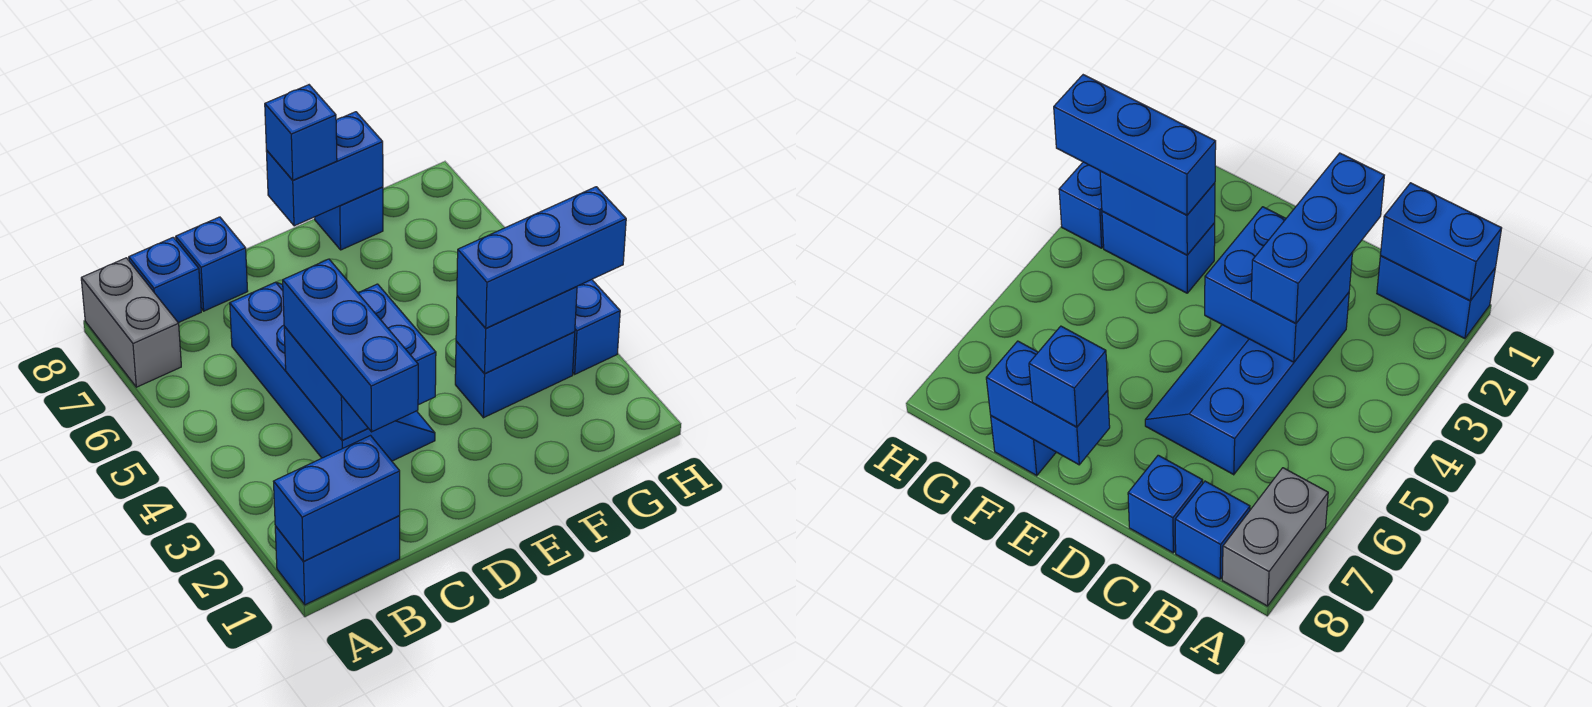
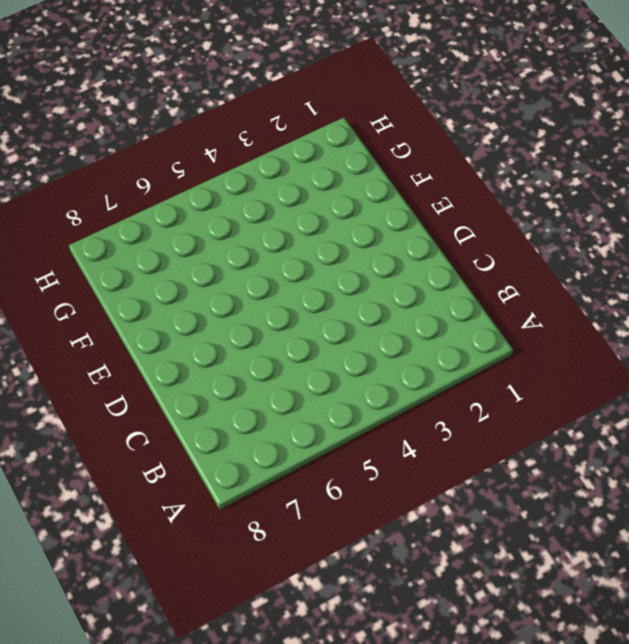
none -> blue brick A1:B1 level 1
none -> grey brick A7:A8 level 1
none -> blue brick B8 level 1

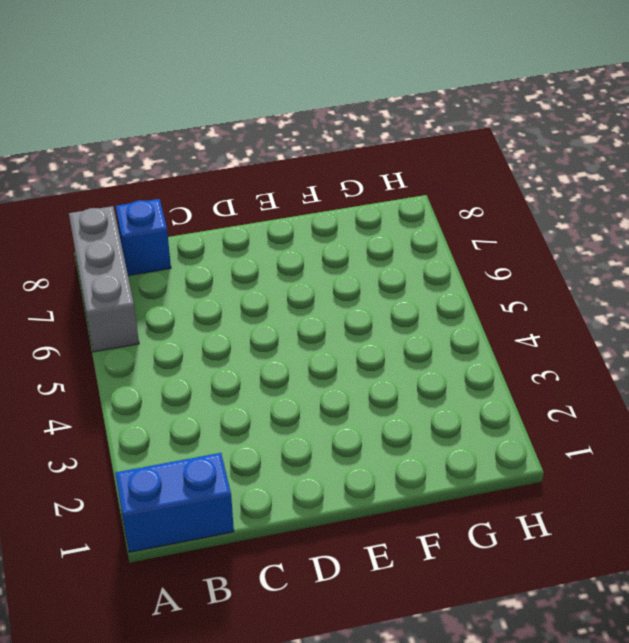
grey brick A6:A8 level 1 -> grey brick A7:A8 level 1
none -> blue slope C3:D6 level 1 top C
none -> blue brick C8 level 1
none -> blue brick F3:G3 level 1

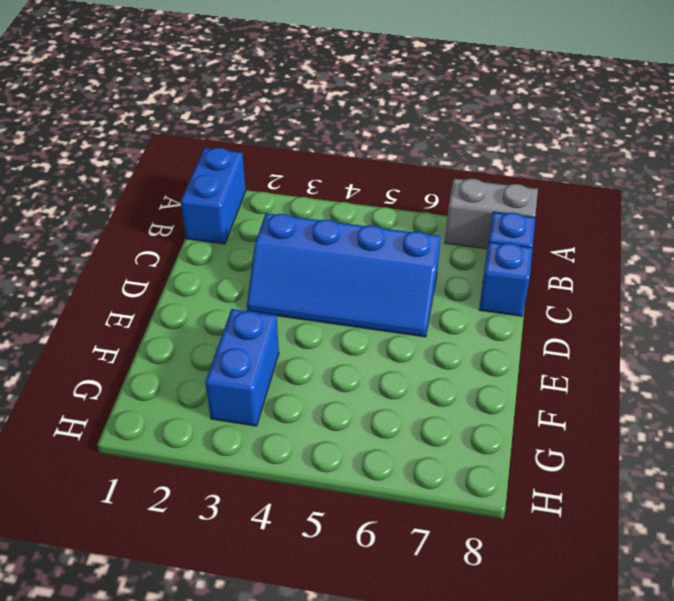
none -> blue brick F8 level 1
none -> blue brick H3 level 1
none -> blue brick A1:B1 level 2

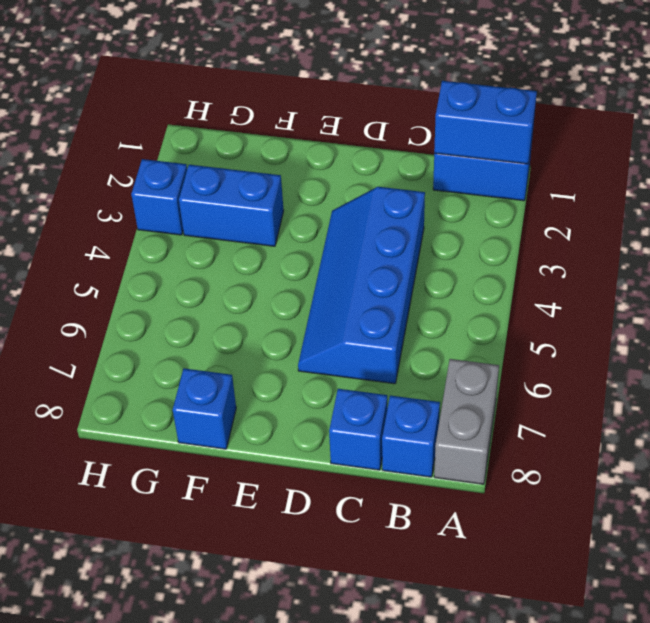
none -> blue brick C3:D4 level 2
none -> blue brick E8:F8 level 2
none -> blue brick F3:G3 level 2

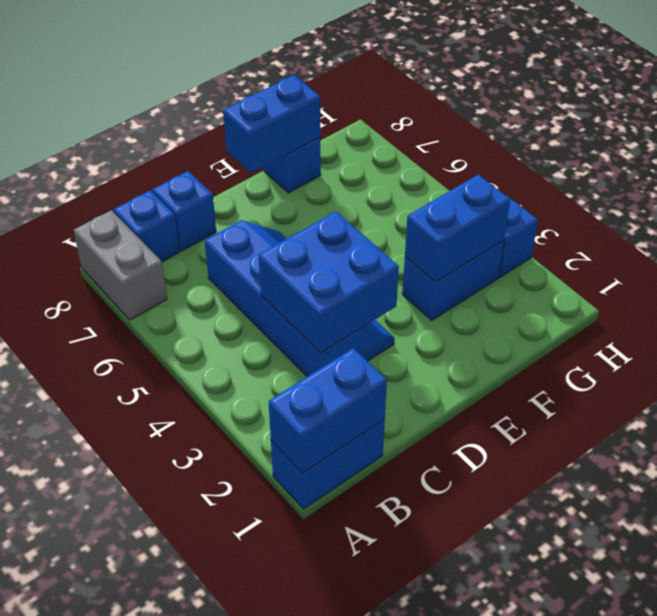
none -> blue brick C2:C4 level 3
none -> blue brick E8 level 3
none -> blue brick F3:H3 level 3

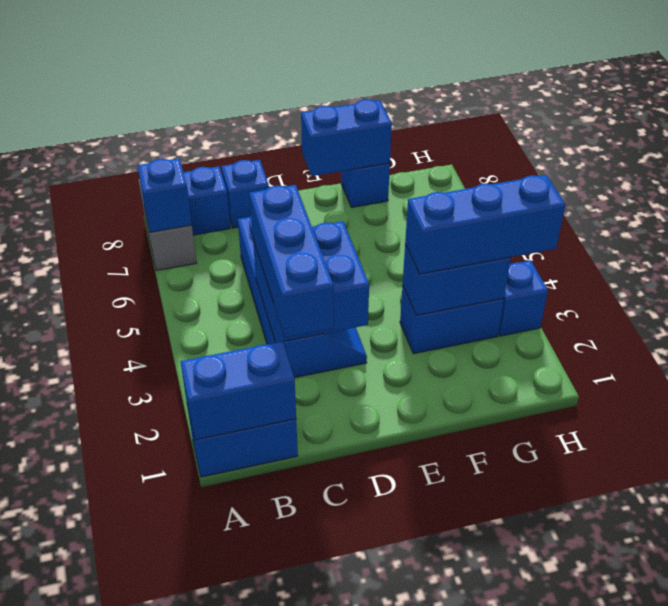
blue brick A7 level 2 -> blue brick E8 level 3

